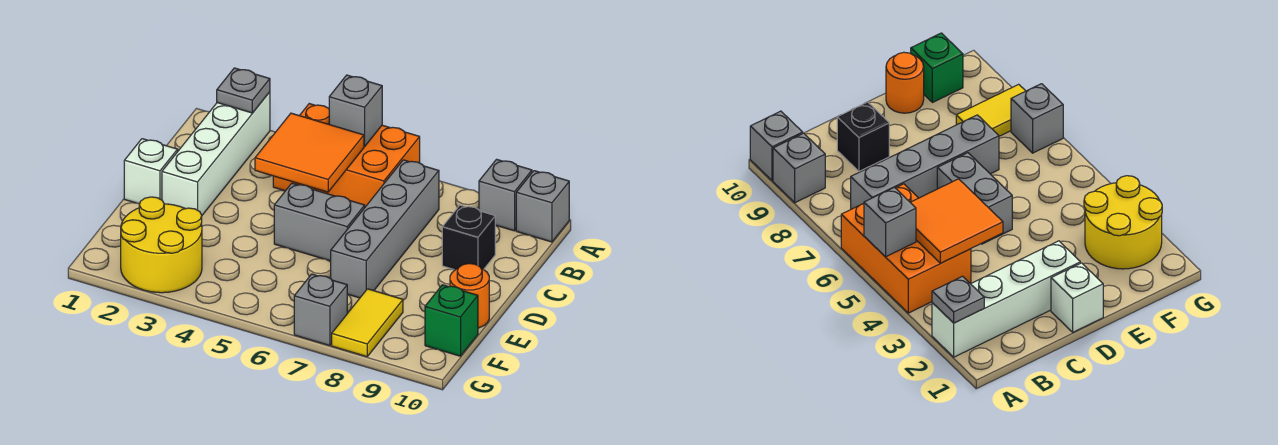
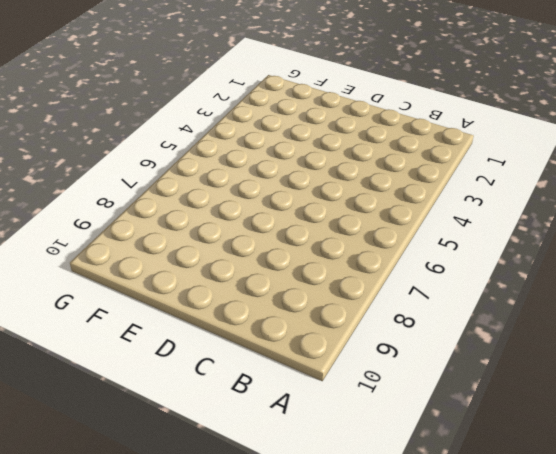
none -> white brick A2:D2 level 1
none -> orange brick A4:B6 level 1
none -> grey brick A9 level 1

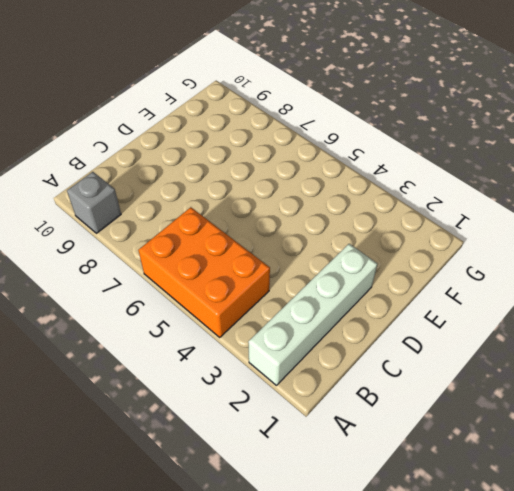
none -> grey brick A10 level 1
none -> grey brick B7:E7 level 1
none -> black brick C9 level 1

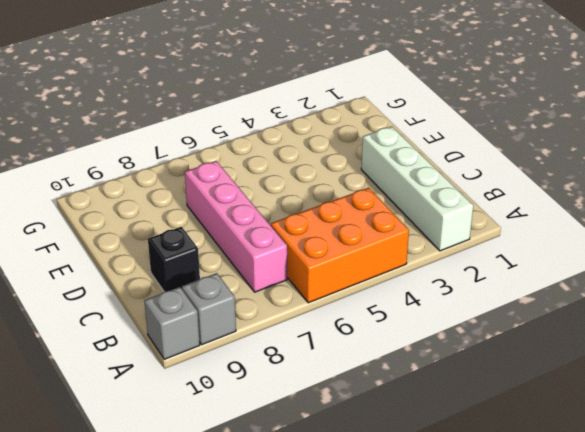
pink brick B7:E7 level 1 -> grey brick B7:E7 level 1
none -> white brick D1 level 1
none -> grey brick D5:D6 level 1
none -> orange round brick E10 level 1

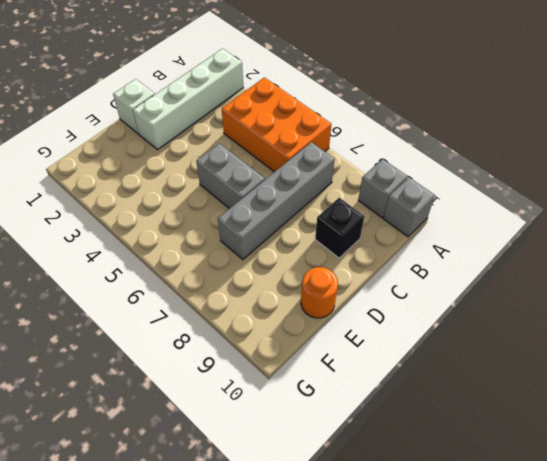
none -> yellow round brick F2:G3 level 1
none -> yellow tile F8:G8 level 1
none -> green brick F10 level 1

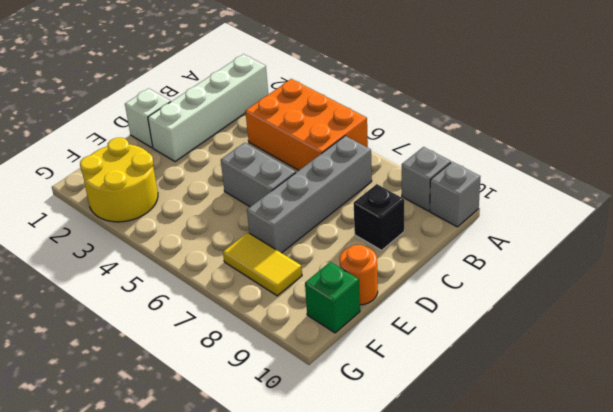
yellow tile F7:F8 level 1 -> yellow tile F8:G8 level 1
none -> grey brick G7 level 1
none -> grey plate A2 level 2
none -> grey brick A5 level 2

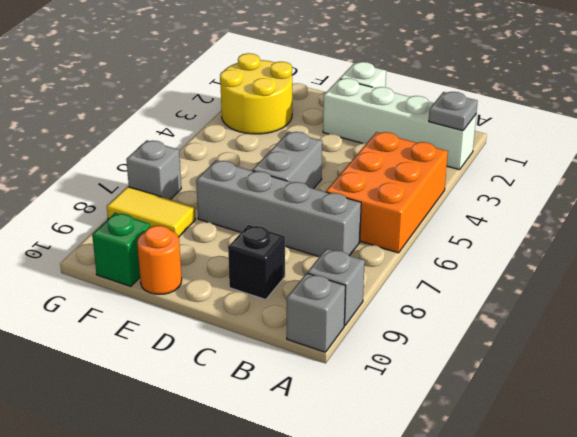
none -> grey brick A5 level 2
none -> orange tile B4:C5 level 2

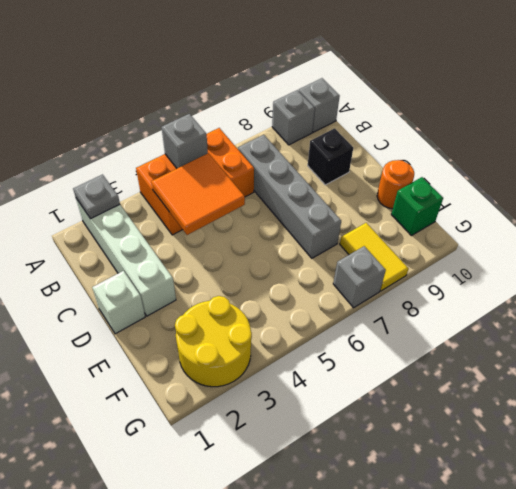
none -> grey brick D5:D6 level 1

